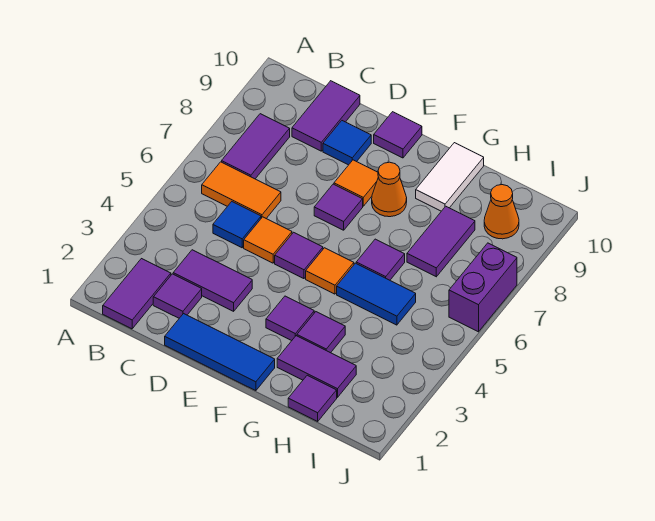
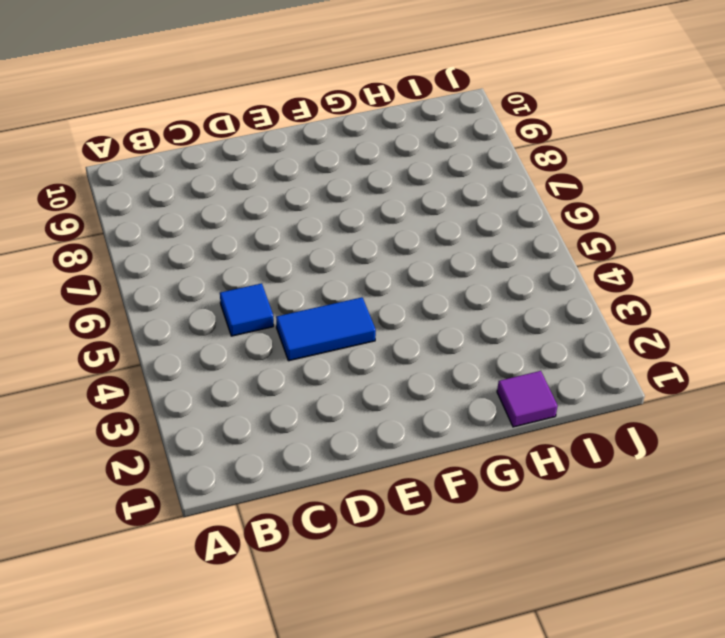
blue tile D4:E4 level 1 -> blue tile G5:H5 level 1
none -> purple tile B1:B2 level 1
none -> orange tile B6:C6 level 1
none -> purple tile B7:B8 level 1

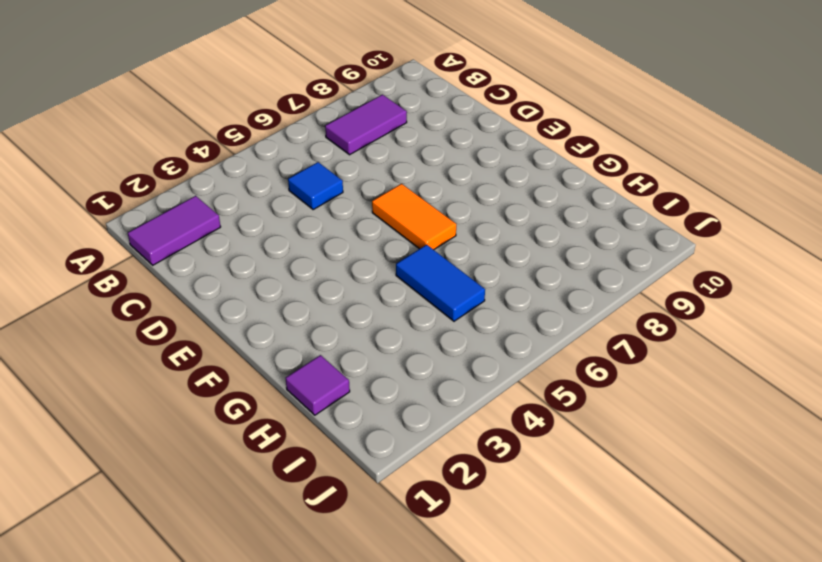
orange tile E6:F6 level 1 -> orange tile B6:C6 level 1
none -> purple tile C2 level 1
none -> purple tile C3:D3 level 1
none -> purple tile C9:C10 level 1

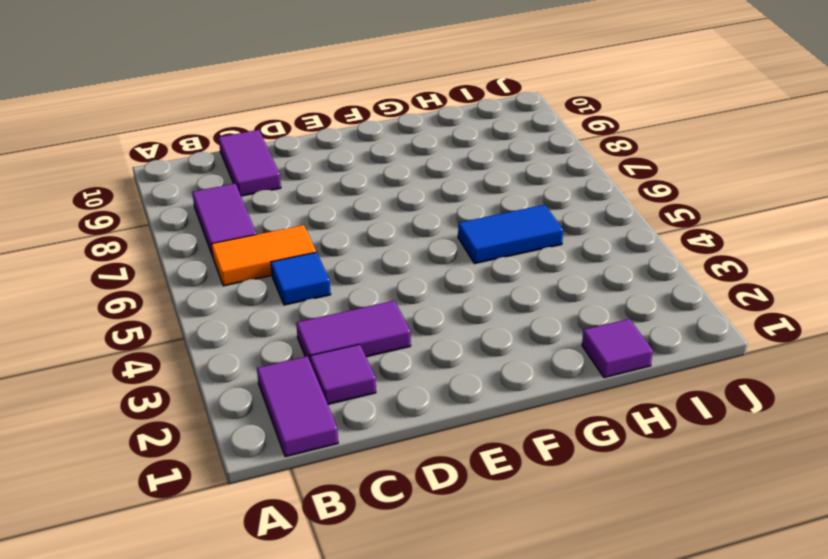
none -> blue tile D1:F1 level 1
none -> orange tile D5 level 1
none -> blue tile D9 level 1

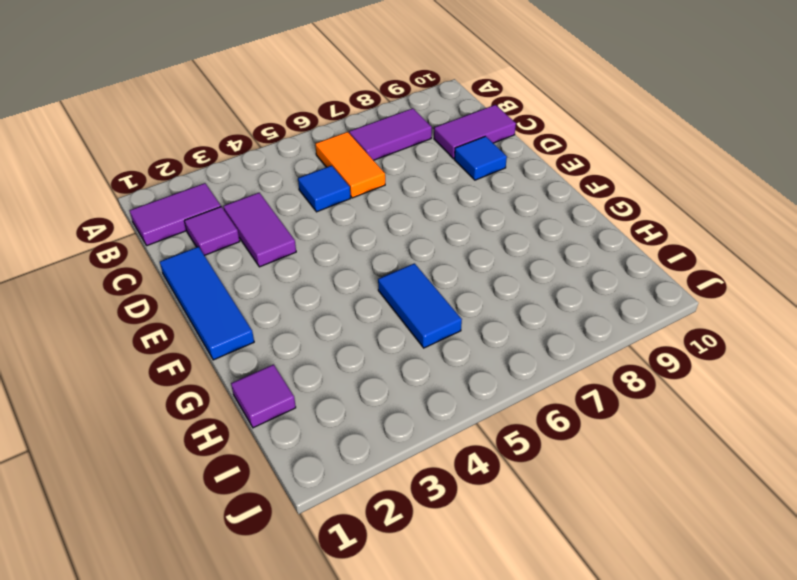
none -> orange tile D5 level 1
none -> purple tile E5 level 1
none -> purple tile E7 level 1

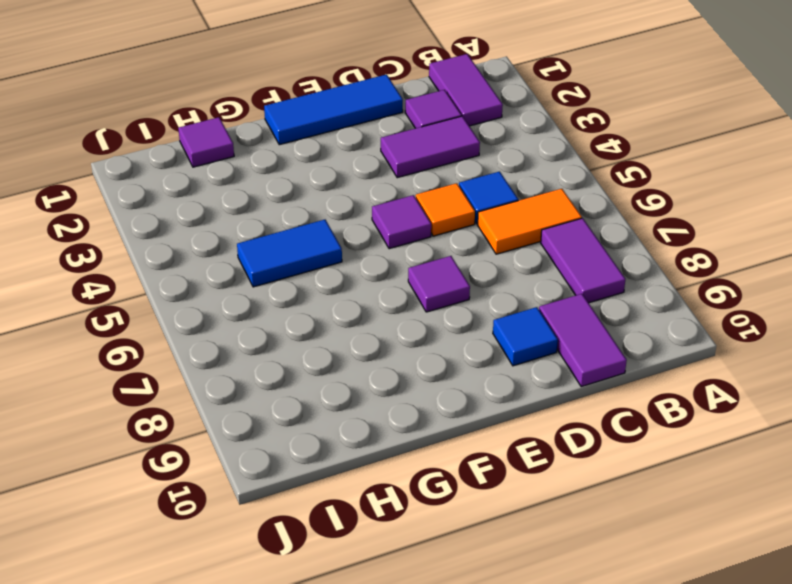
none -> orange tile E8 level 1
none -> purple tile E10 level 1
none -> purple tile F3 level 1

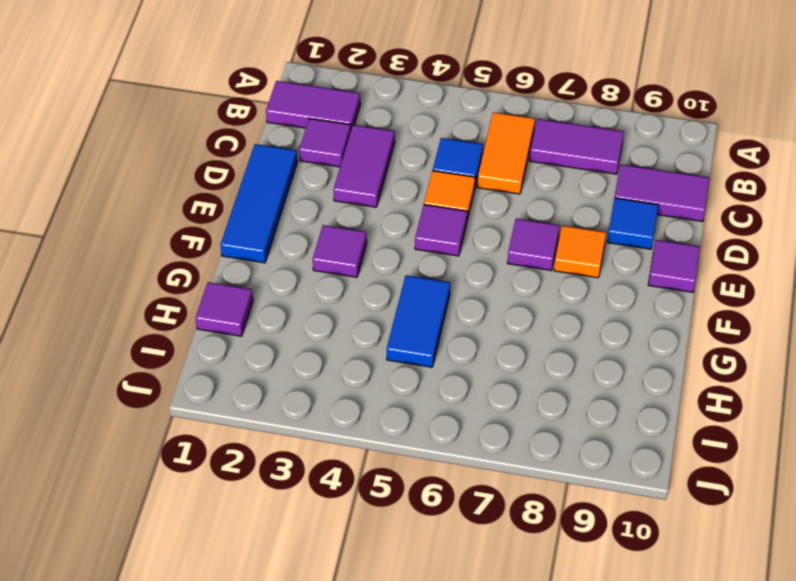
none -> orange tile F5 level 1
none -> orange cone F8 level 1
none -> purple tile G2:H2 level 1

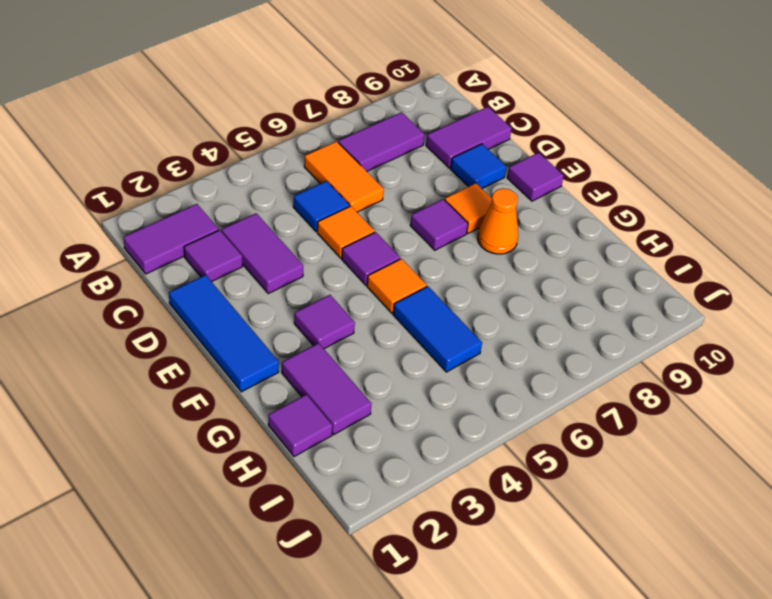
none -> purple tile G3 level 1
none -> purple tile G6 level 1
none -> white tile G9:G10 level 1

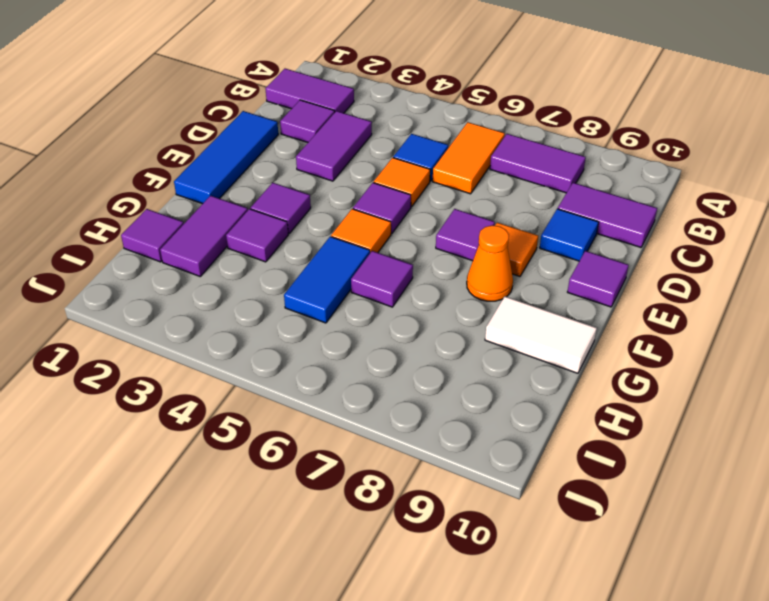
none -> purple tile H7:H8 level 1
none -> orange cone I9 level 1
none -> purple brick J6:J7 level 1

